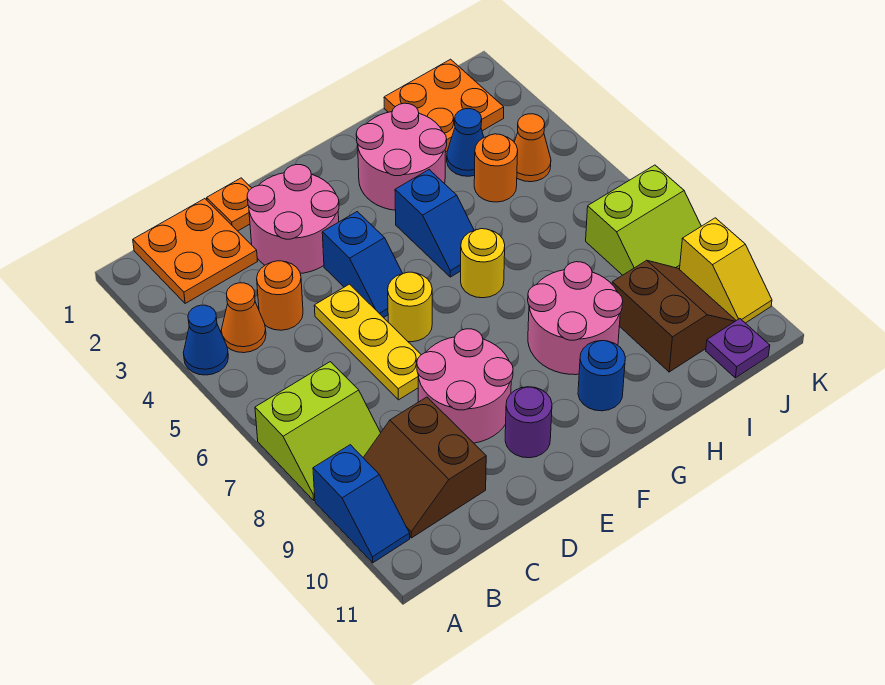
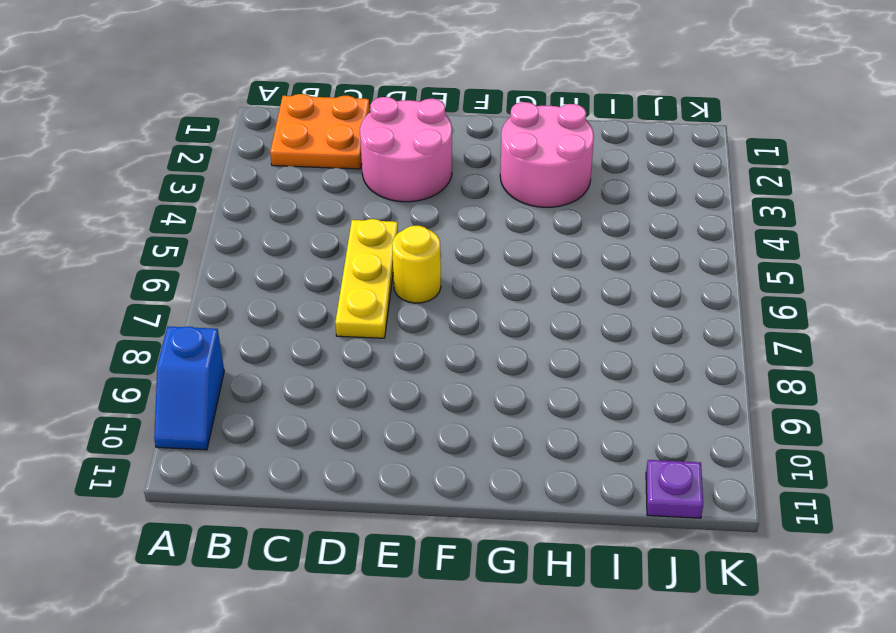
none -> blue cone A4 level 1
none -> lime slope A7:B8 level 1 top 7
none -> orange cone B4 level 1

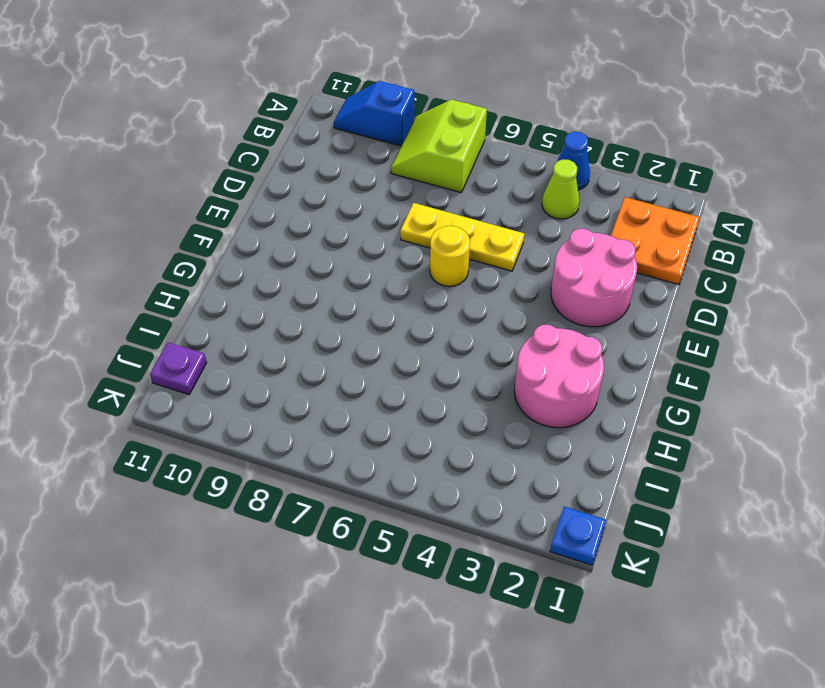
lime cone B4 level 1 -> orange cone B4 level 1
blue plate K1 level 1 -> none
none -> brown slope B9:C10 level 1 top C
none -> orange round brick C4 level 1
none -> orange plate D1 level 1

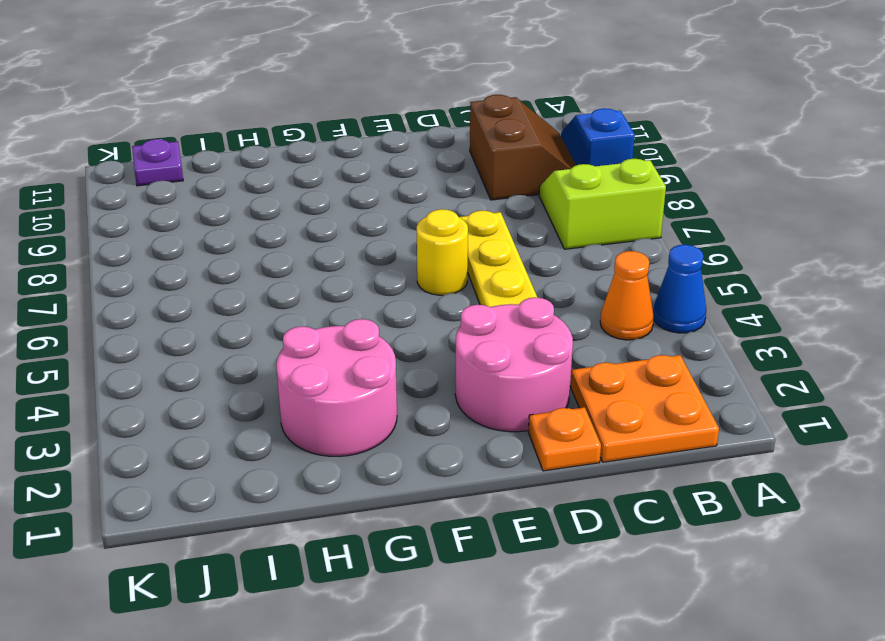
none -> orange round brick C4 level 1
none -> pink round brick D8:E9 level 1
none -> blue slope E4:E5 level 1 top 4

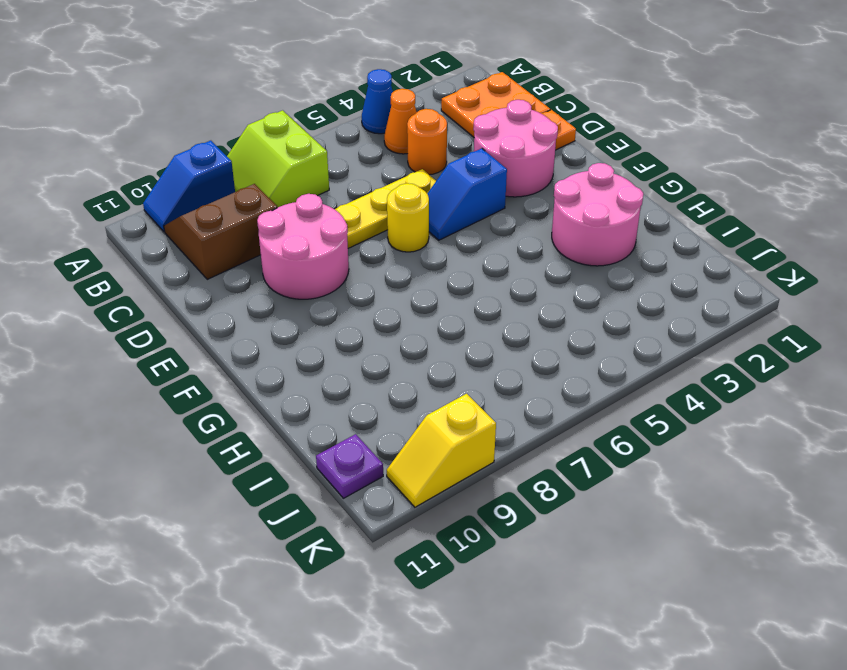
none -> purple round brick E10 level 1
none -> blue slope G4:G5 level 1 top 4
none -> yellow round brick G6 level 1

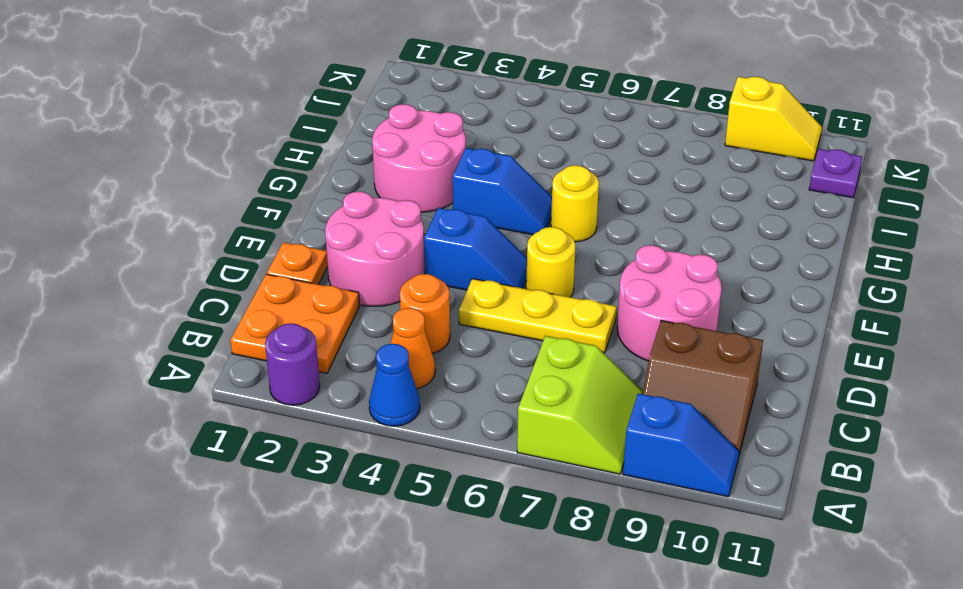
purple round brick A2 level 1 -> purple round brick E10 level 1
none -> pink round brick G8:H9 level 1
none -> blue round brick G10 level 1
none -> orange plate I1:J2 level 1

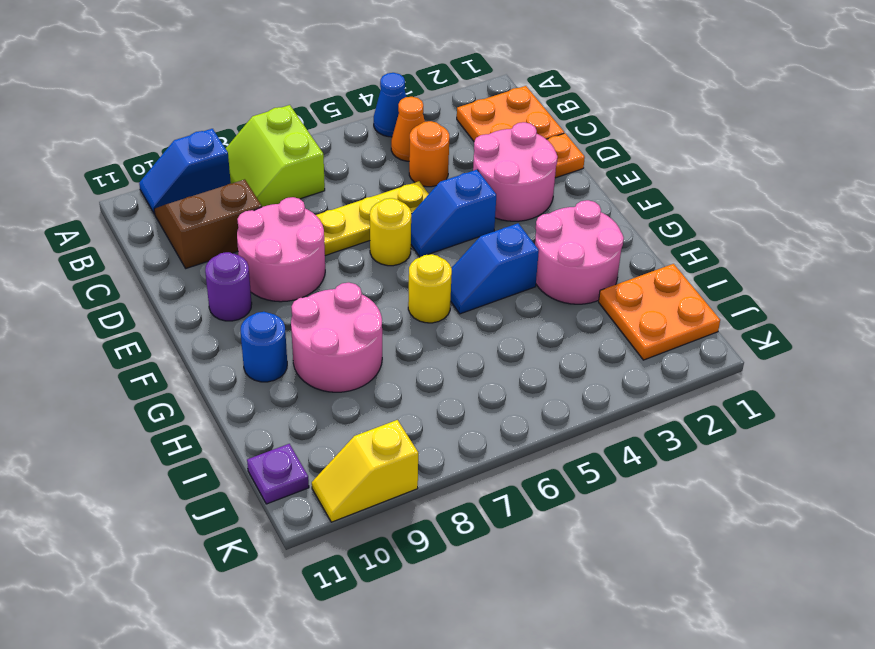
none -> blue cone I3 level 1
none -> orange round brick I4 level 1
none -> brown slope I9:J10 level 1 top I

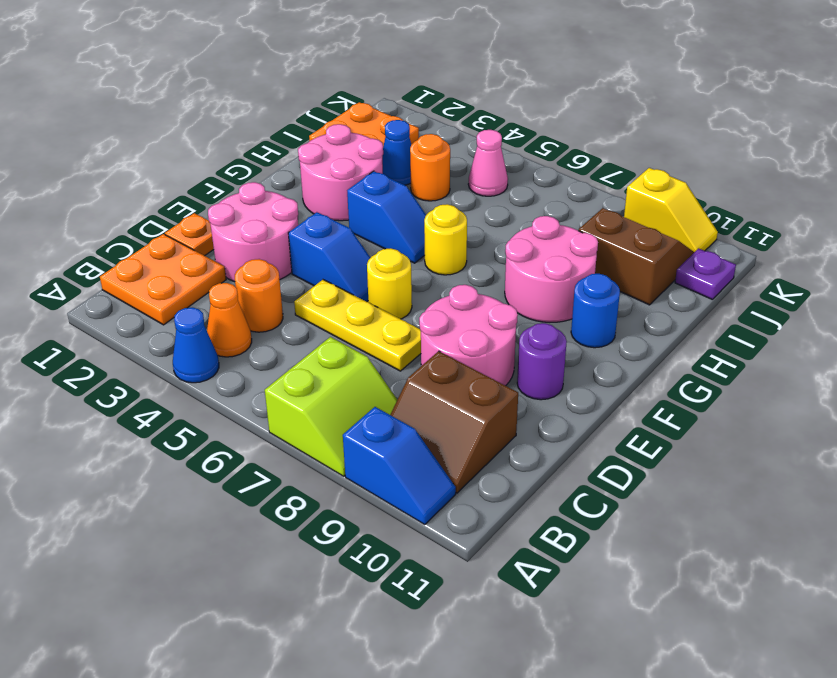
pink cone J5 level 1 -> none
none -> orange cone J4 level 1
none -> lime slope J7:K8 level 1 top 7

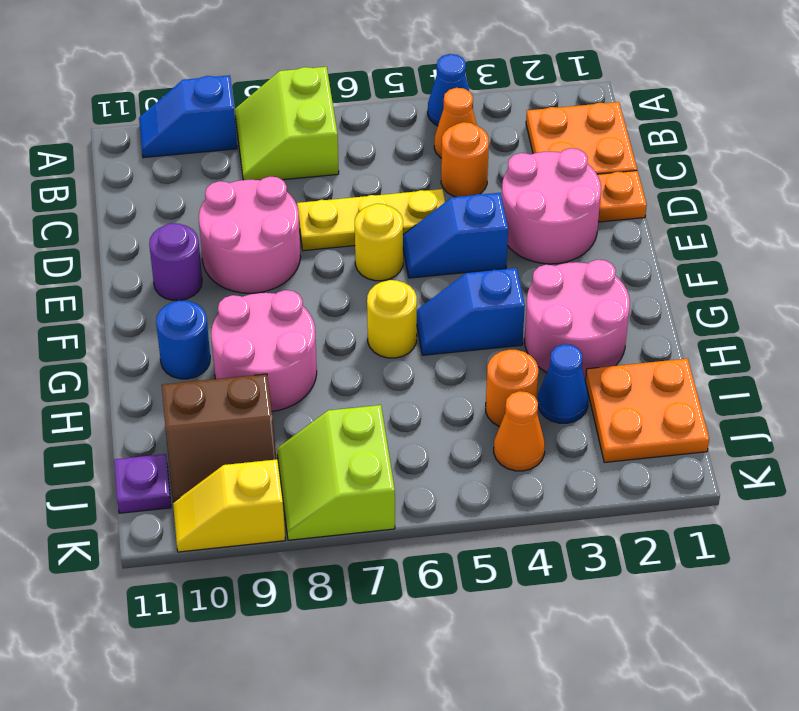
none -> brown slope B9:C10 level 1 top C

